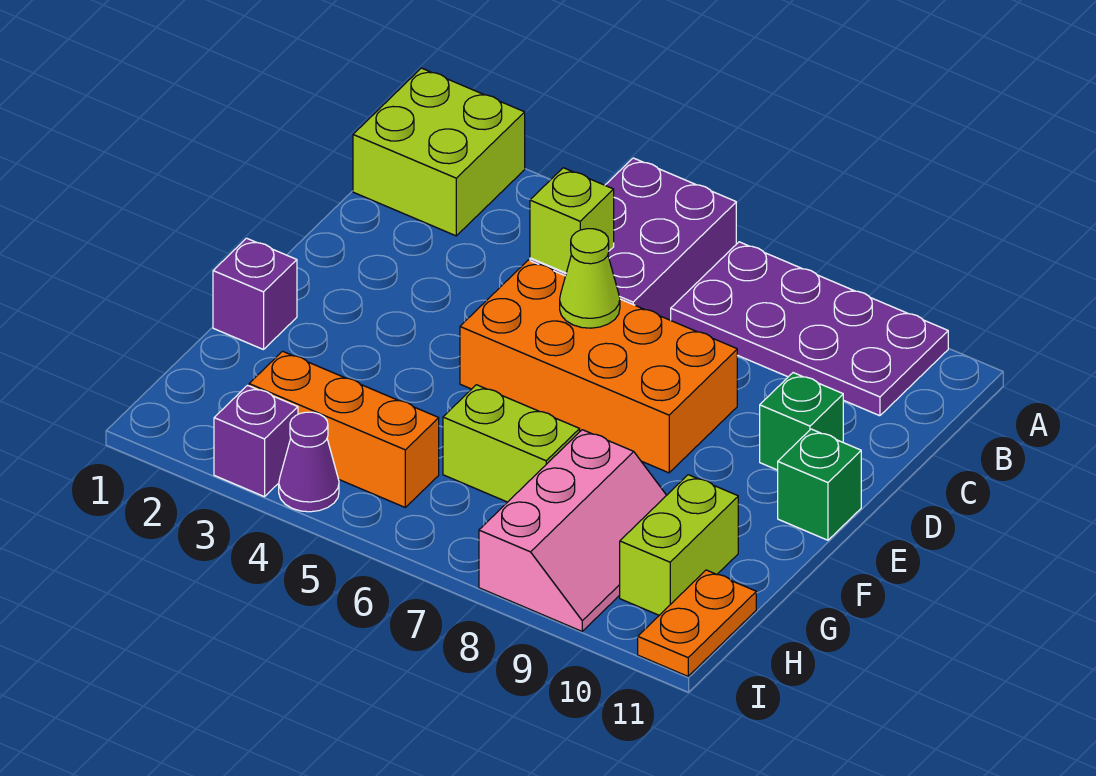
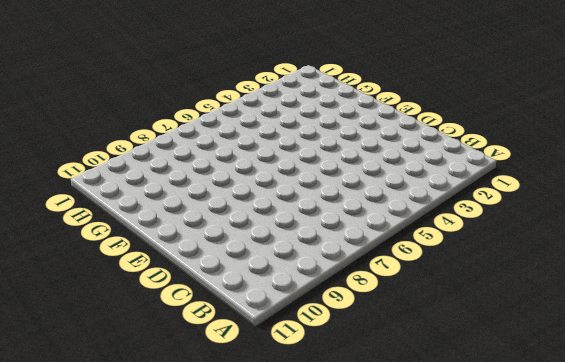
none -> lime brick A1:B2 level 1
none -> purple brick A5:C6 level 1
none -> purple plate A7:B10 level 1

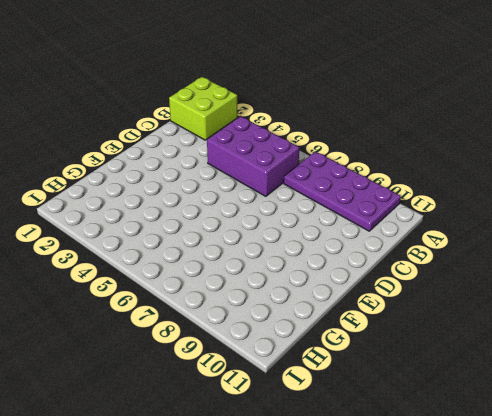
purple brick B4:C6 level 1 -> purple brick A5:C6 level 1
none -> orange brick D5:E8 level 1
none -> green brick D10 level 1
none -> green brick E11 level 1

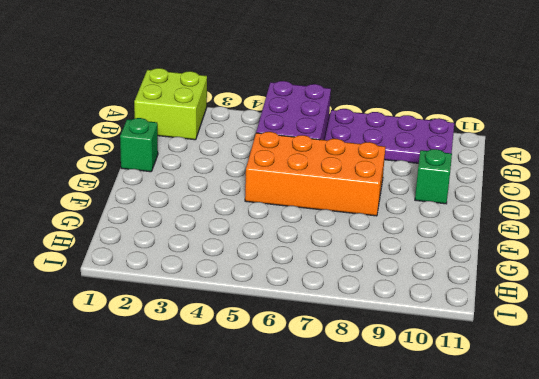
green brick D1 level 1 -> green brick E11 level 1
none -> purple brick F1 level 1
none -> lime brick G6:G7 level 1
none -> pink slope G8:I9 level 1 top 8

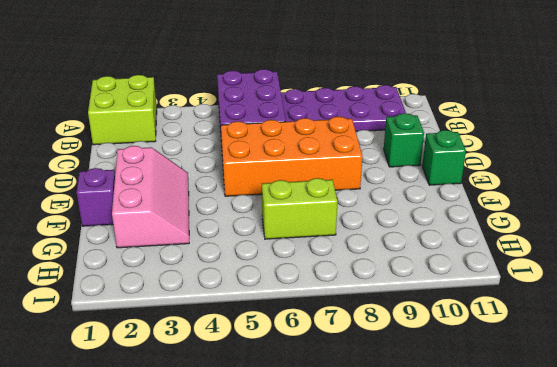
pink slope E2:G3 level 1 top 2 -> pink slope G8:I9 level 1 top 8
none -> lime brick G10:H10 level 1
none -> orange brick H3:H5 level 1
none -> orange plate H11:I11 level 1

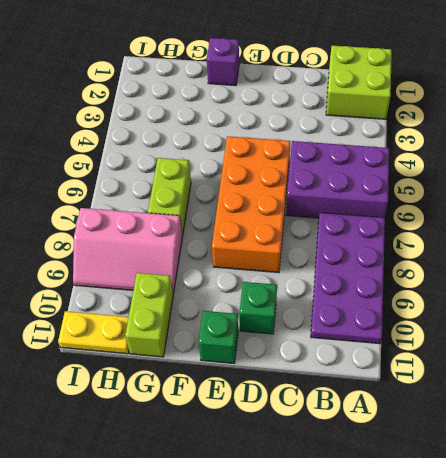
lime brick G10:G11 level 1 -> lime brick G10:H10 level 1
yellow plate H11:I11 level 1 -> orange plate H11:I11 level 1
none -> orange brick H3:H5 level 1
none -> purple brick I3 level 1
none -> purple cone I4 level 1

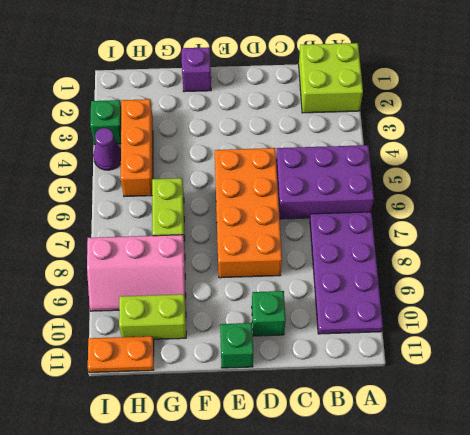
green brick I3 level 1 -> purple brick I3 level 1
none -> lime brick C5 level 2
none -> lime cone D6 level 2

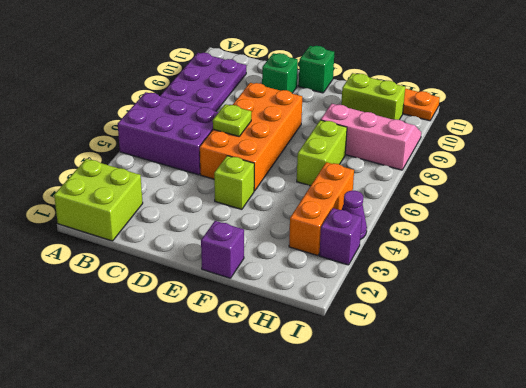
lime plate D6 level 2 -> lime cone D6 level 2
lime brick E4 level 1 -> lime brick C5 level 2

